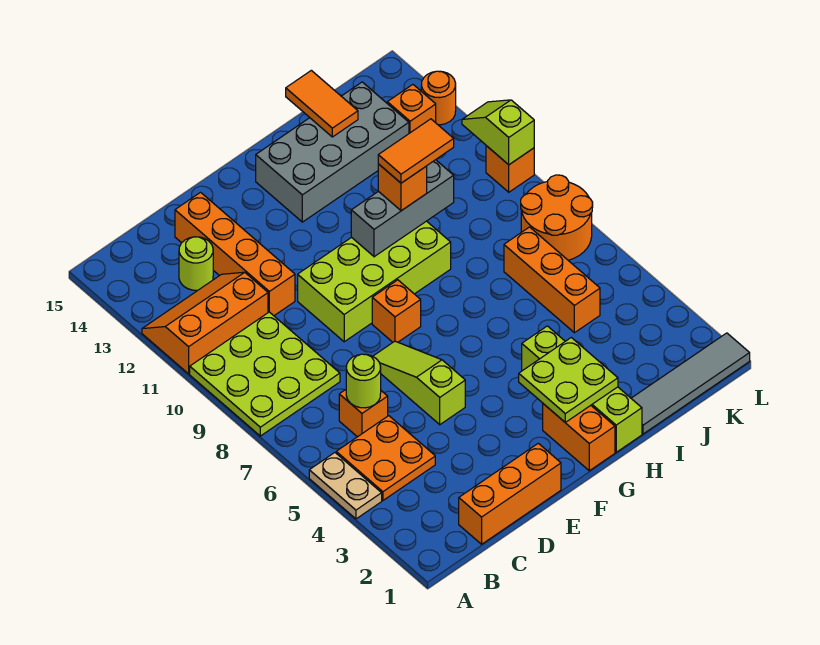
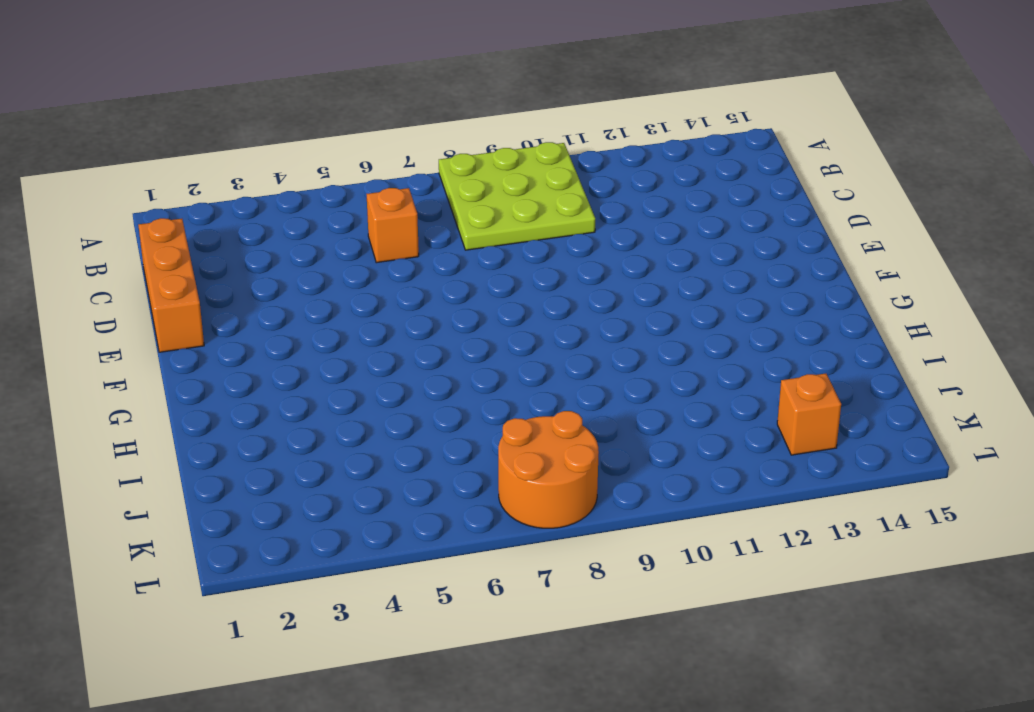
none -> tan plate A4:A5 level 1
none -> orange slope A11:C12 level 1 top 11
none -> orange plate B4:C5 level 1

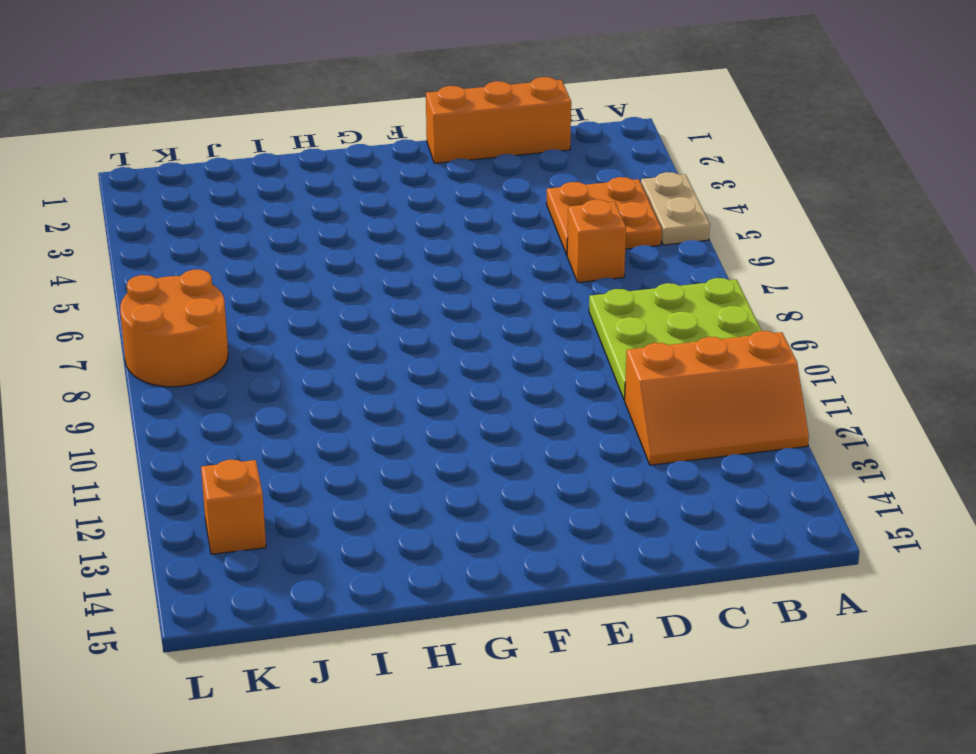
none -> lime round brick C13 level 1
none -> orange brick D11:D14 level 1
none -> lime slope E5:E7 level 1 top 5

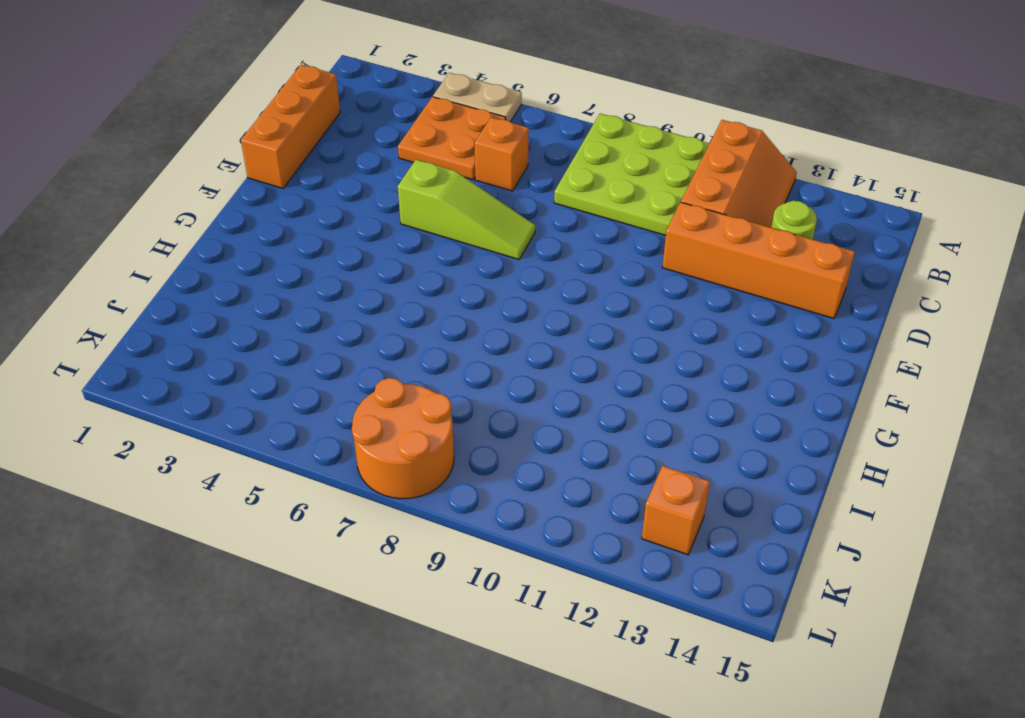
none -> lime brick E9:H10 level 1
none -> orange brick F8 level 1
none -> orange brick G1:G2 level 1

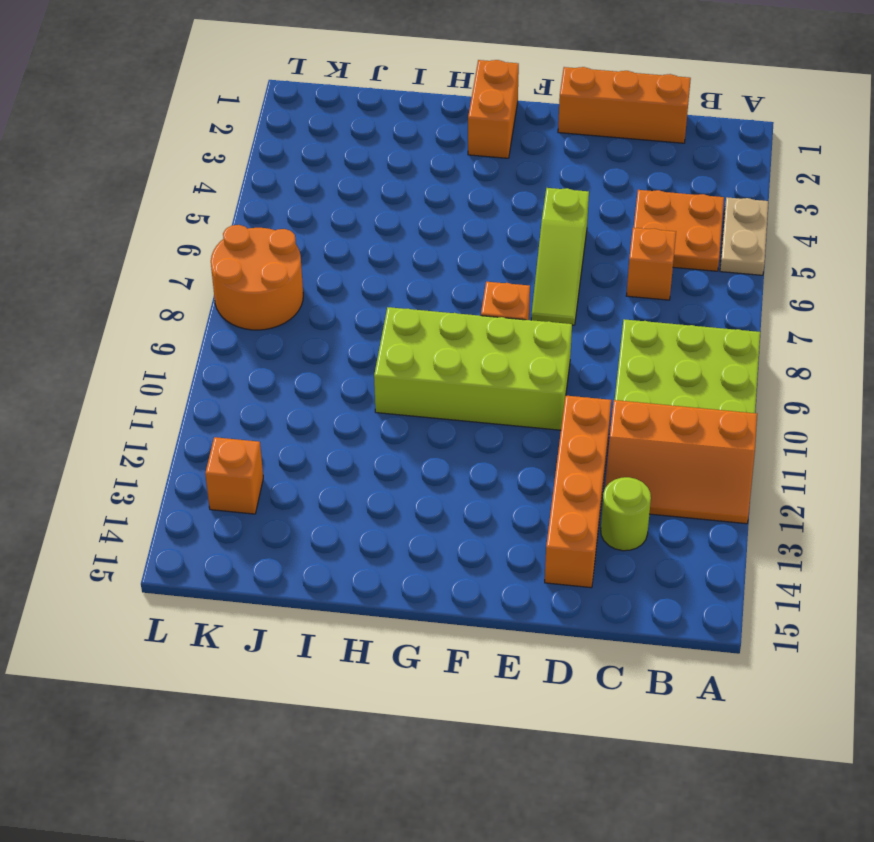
none -> grey brick G13:J14 level 1
none -> lime brick H1:H4 level 1
none -> grey tile I1:L1 level 1

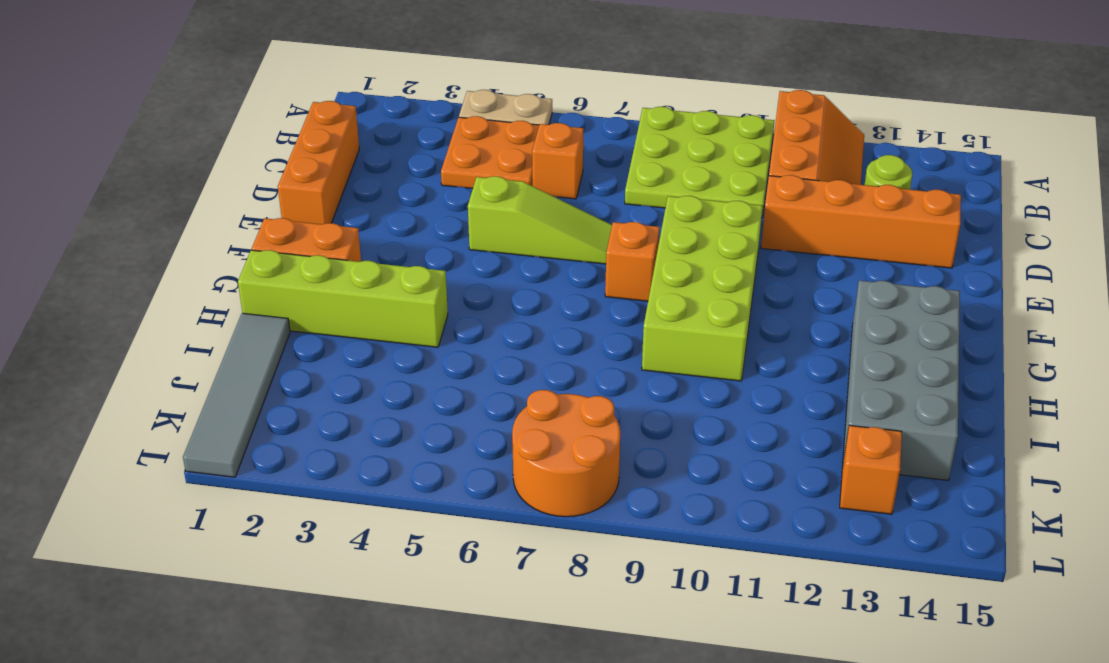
none -> orange brick J5:J7 level 1
none -> orange brick L10 level 1
none -> orange round brick L13 level 1

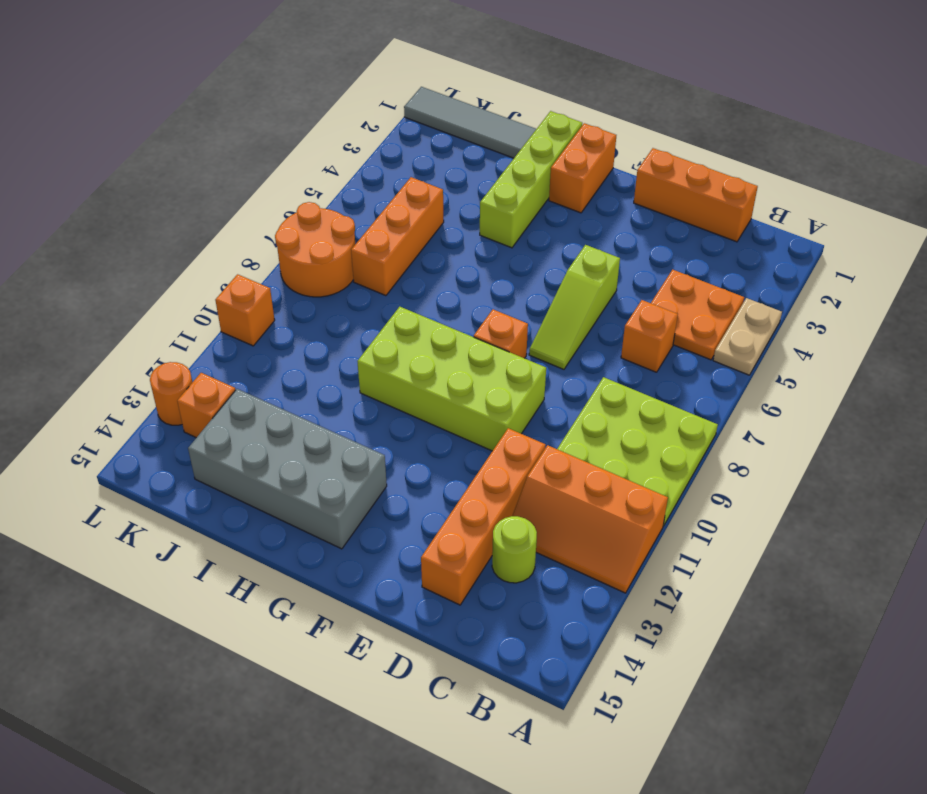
none -> lime round brick C6 level 2
none -> lime plate G2:H3 level 2
none -> grey brick G10:I10 level 2

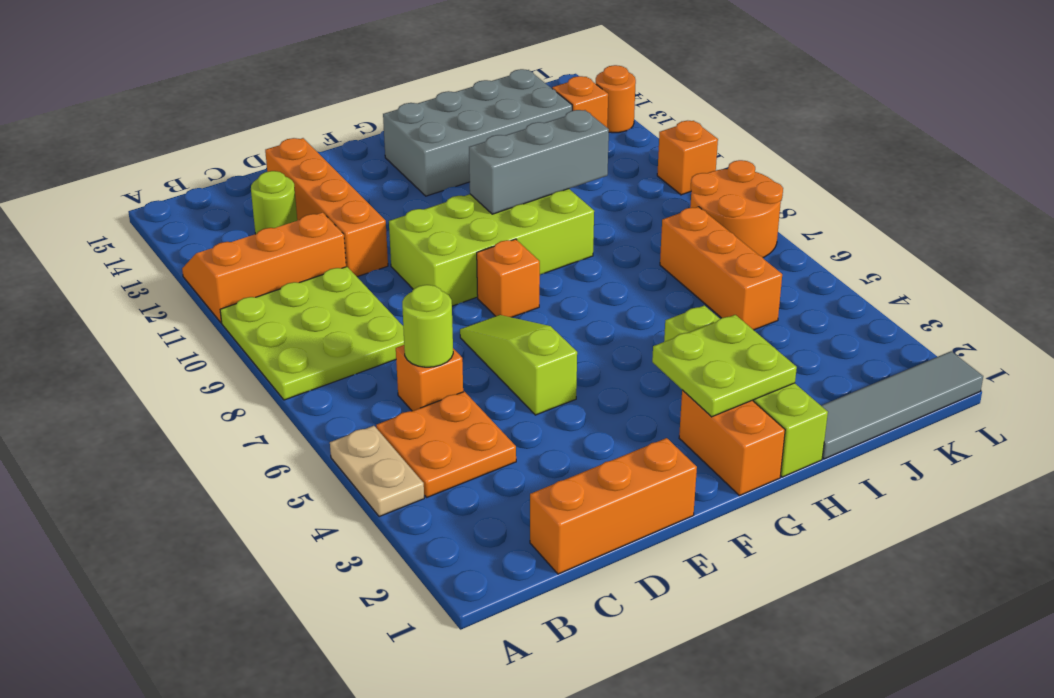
none -> orange tile I14:I15 level 2
none -> lime slope L10:L11 level 2 top 10
none -> orange brick H10 level 3

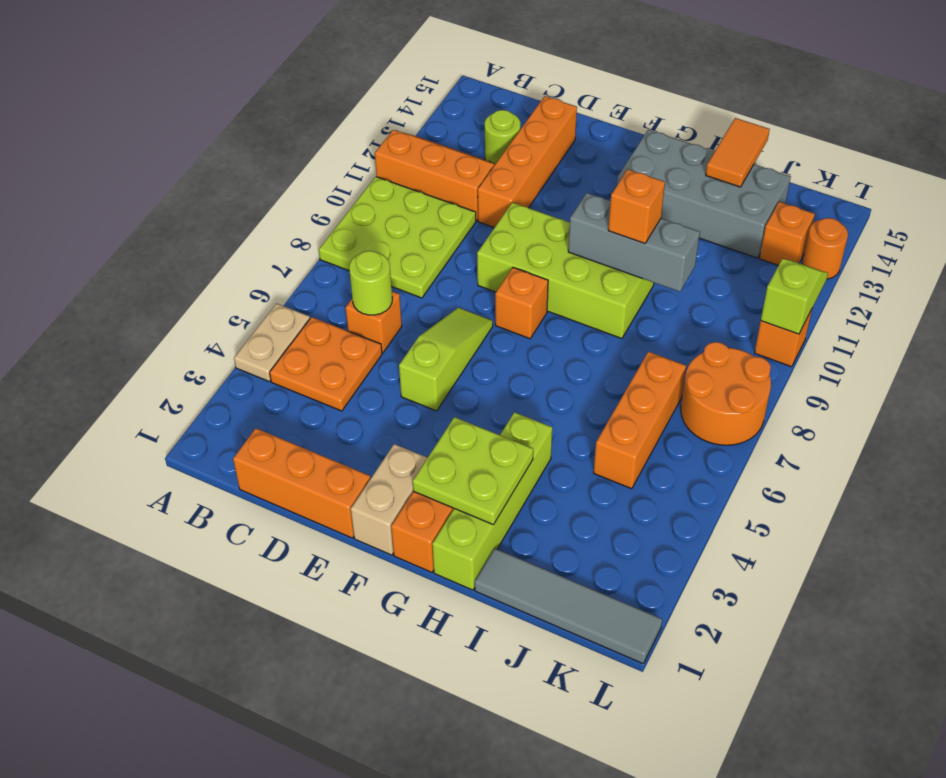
tan brick F1:F2 level 1 -> none
none -> orange tile H10:I10 level 4

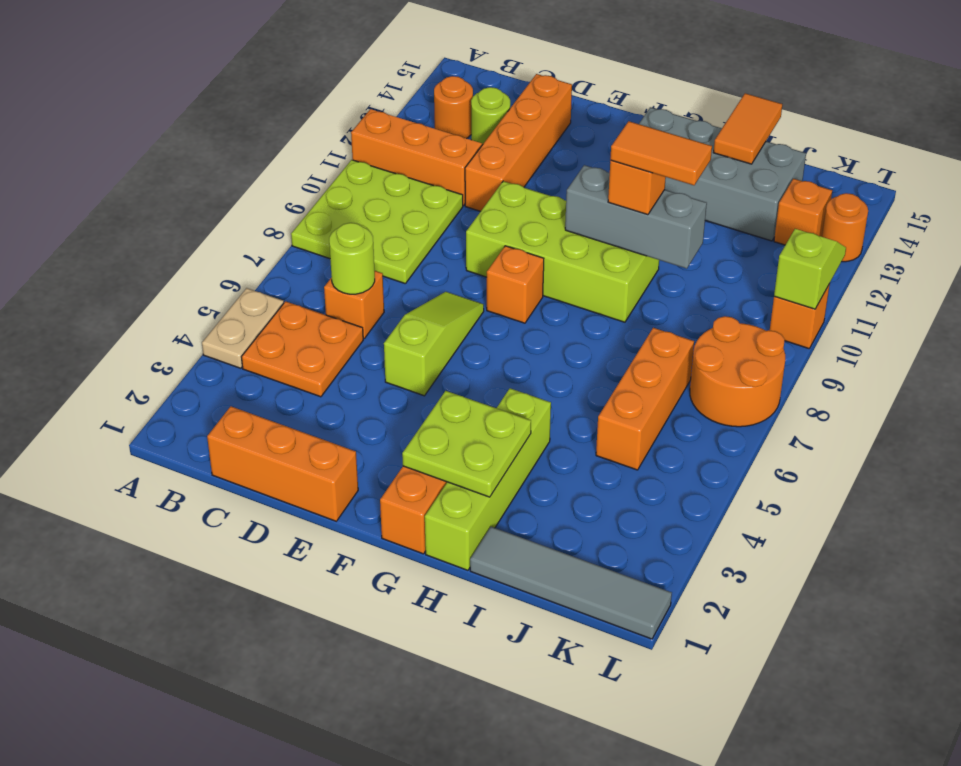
orange round brick B13 level 1 -> none

